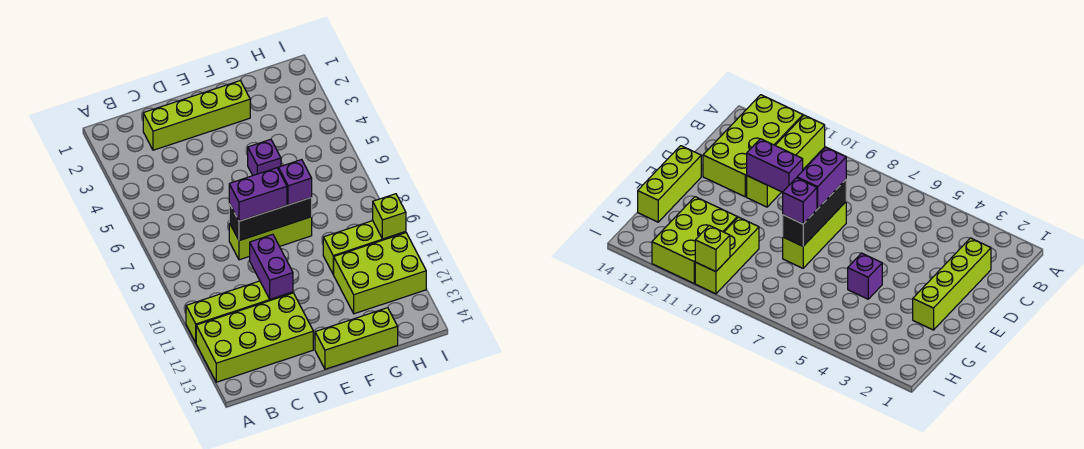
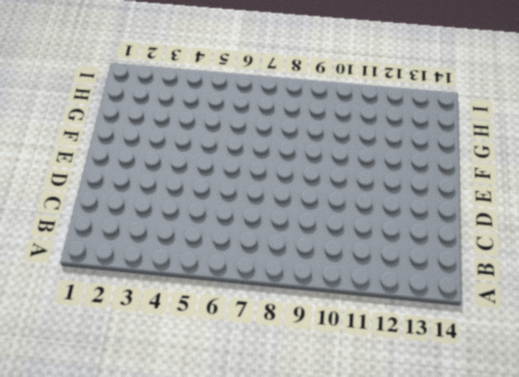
none -> lime brick A11:D11 level 1
none -> lime brick A12:D13 level 1
none -> lime brick C2:F2 level 1

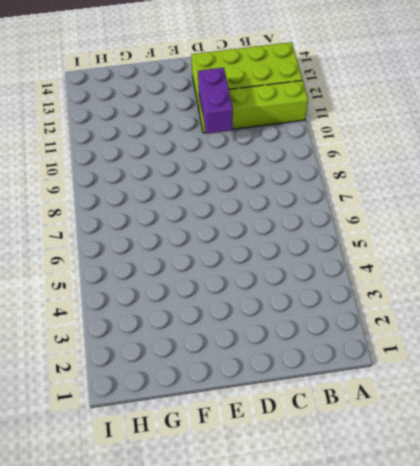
none -> lime brick C2:F2 level 1
none -> lime brick D8:F8 level 1
none -> lime brick E14:G14 level 1

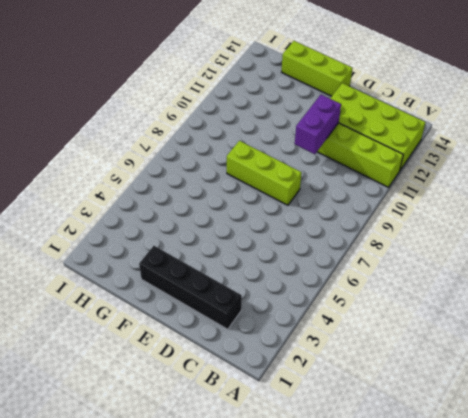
black brick C2:F2 level 1 -> lime brick C2:F2 level 1
none -> purple brick F5 level 1
none -> lime brick G10:I10 level 1
none -> lime brick G11:I12 level 1

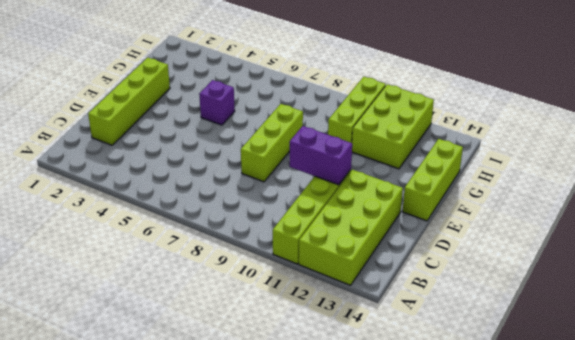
none -> black brick D8:F8 level 2
none -> lime brick I10 level 2
none -> purple brick D8:E8 level 3

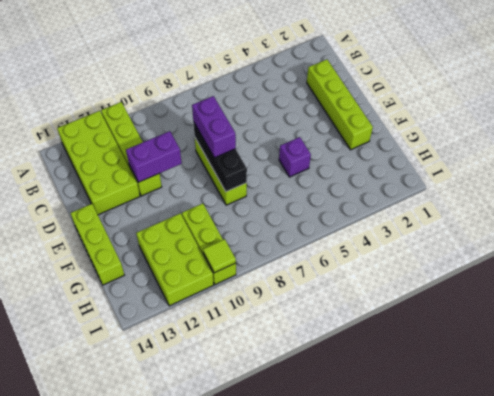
lime tile I10 level 2 -> lime brick I10 level 2
none -> purple brick F8 level 3

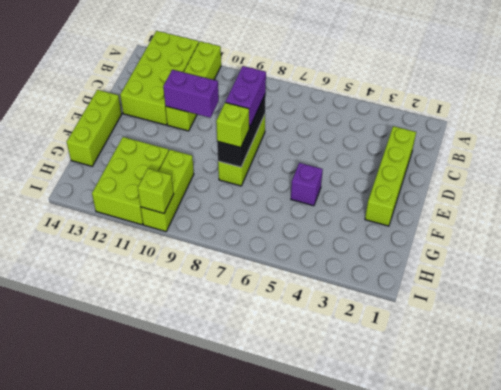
lime brick F8 level 3 -> purple brick F8 level 3

